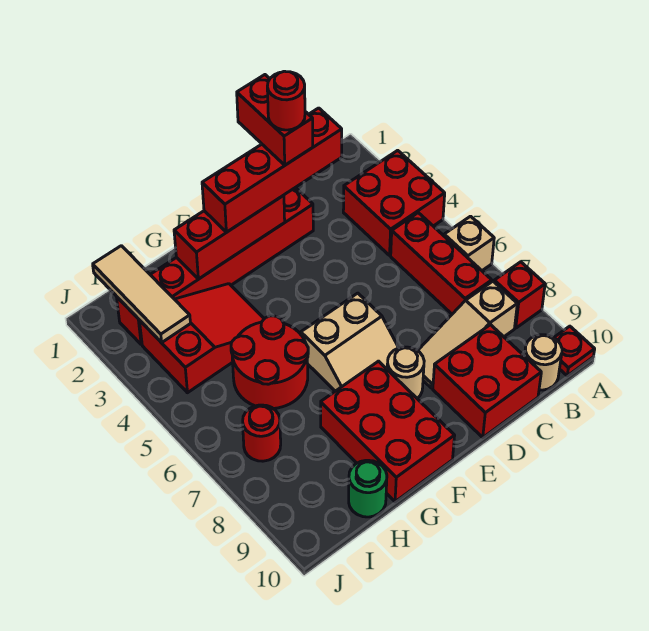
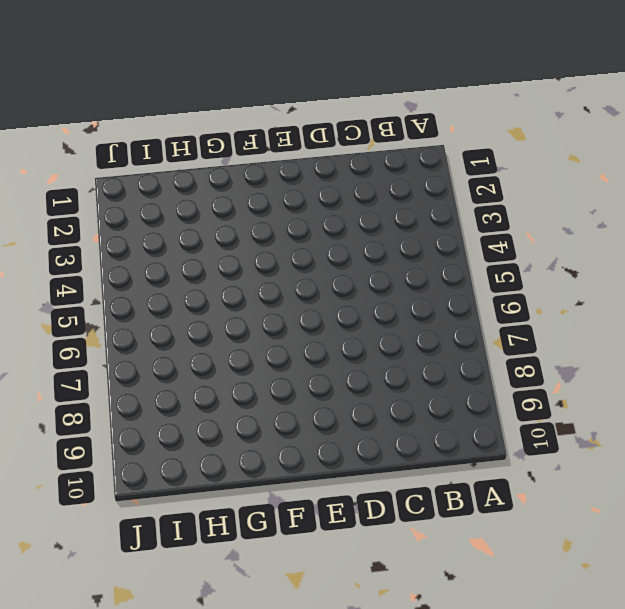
none -> red brick A3:B4 level 1
none -> tan brick A6 level 1
none -> red brick A8 level 1

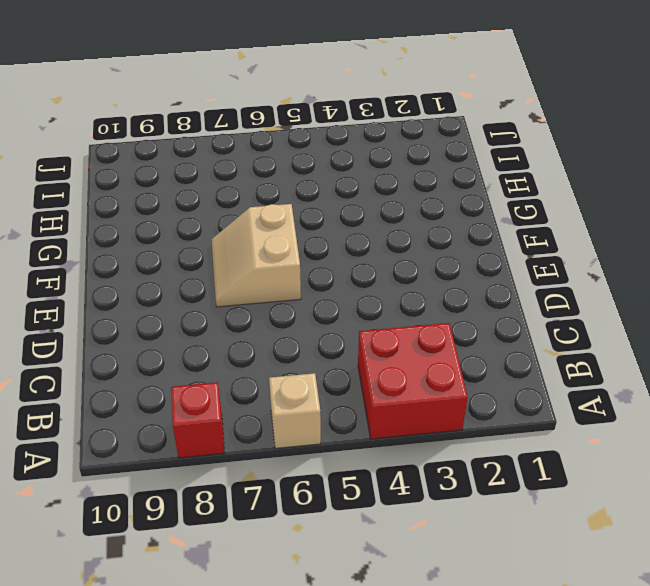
none -> red plate A10 level 1
none -> red brick B5:B7 level 1
none -> tan slope B8:D8 level 1 top B

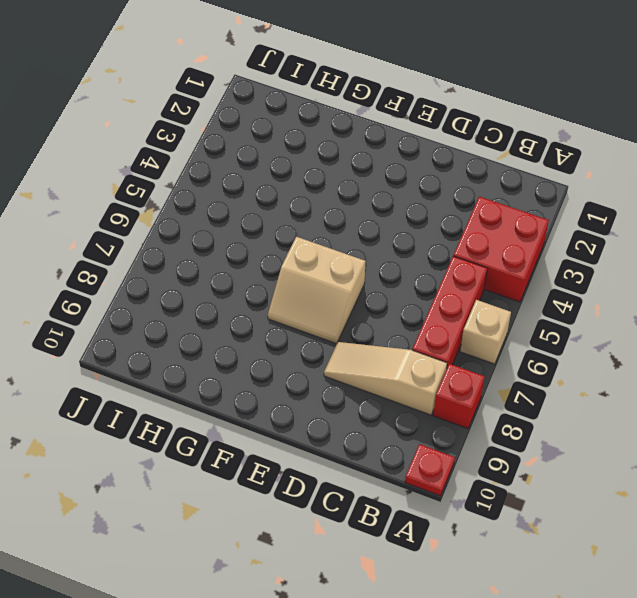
none -> tan round brick B10 level 1
none -> red brick C9:D10 level 1
none -> red brick D2:I2 level 1

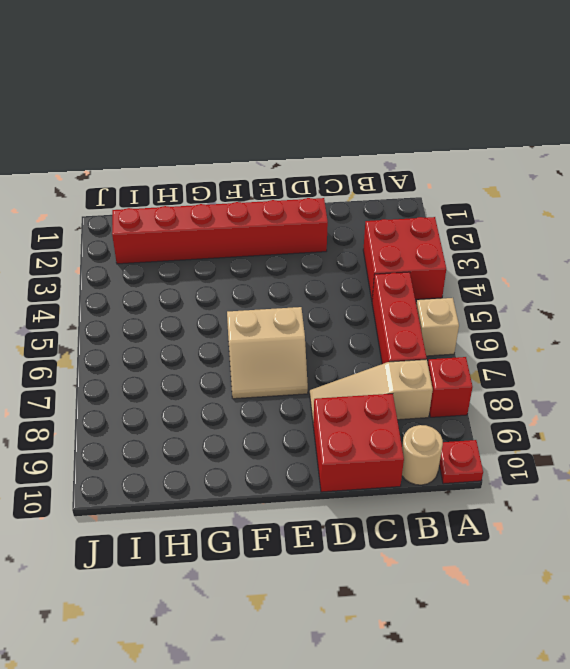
none -> tan round brick E8 level 1
none -> red brick F8:G10 level 1
none -> red slope G3:I4 level 1 top I

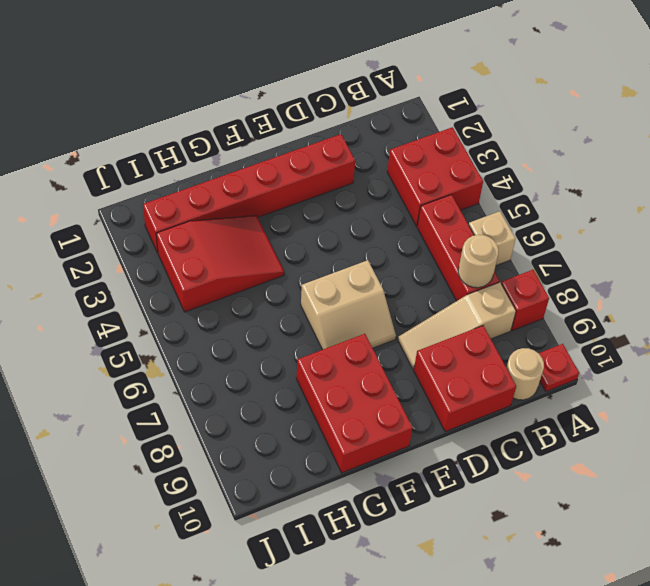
tan round brick B7 level 2 -> tan round brick E8 level 1
none -> red round brick G5:H6 level 1
none -> green round brick H10 level 1
none -> red round brick I7 level 1

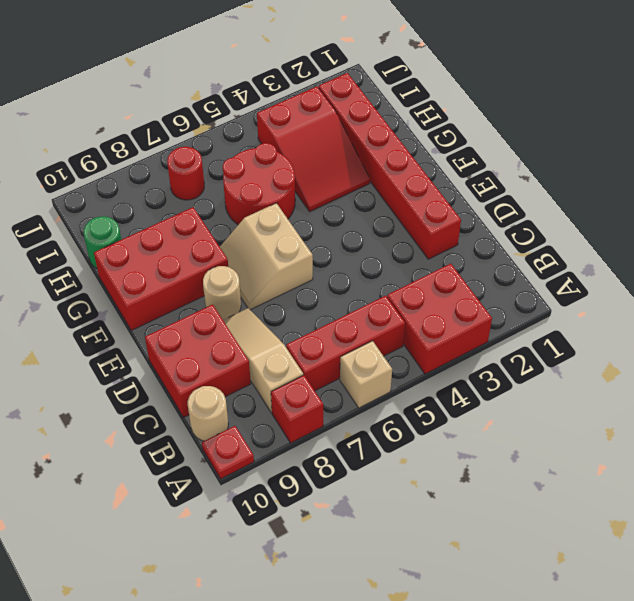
none -> red brick E2:G2 level 2
none -> tan tile I1:I3 level 2
none -> red brick C2:F2 level 3

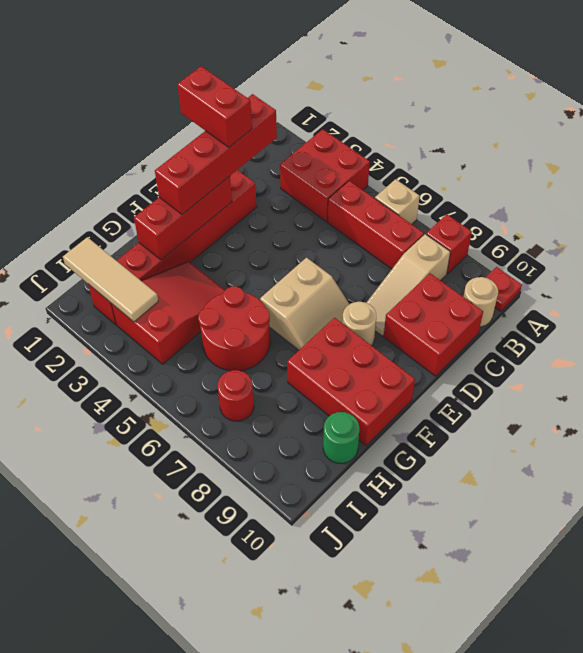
none -> red round brick D2 level 5

